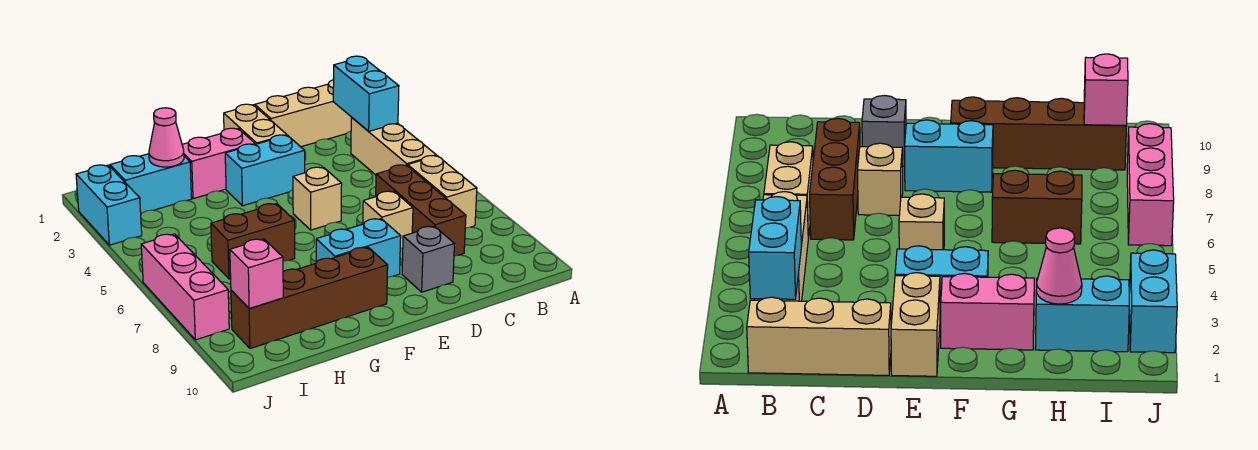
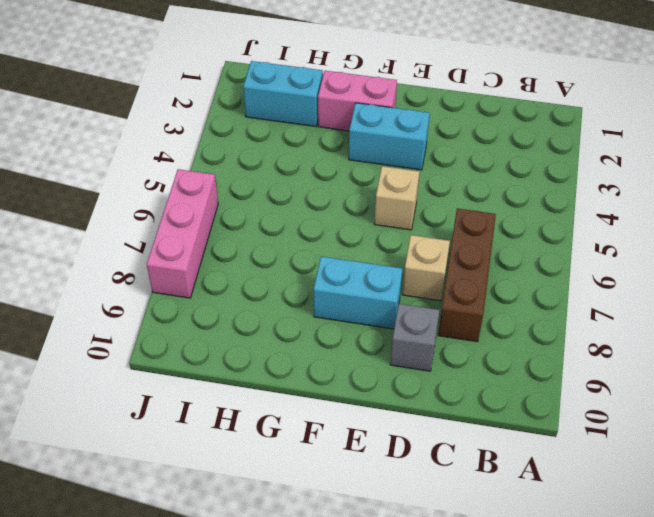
none -> tan brick B1:D1 level 1
none -> tan brick B3:B5 level 1
none -> tan brick B6:B7 level 1

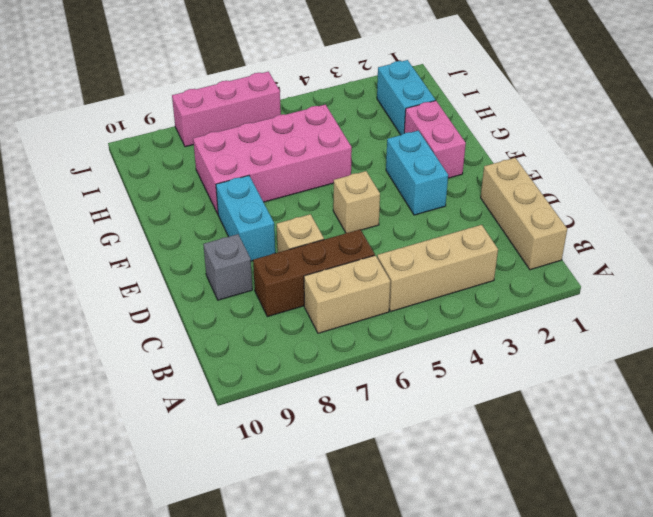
pink brick G5:H8 level 1 -> brown brick G6:H6 level 1
none -> tan brick E1:E2 level 1
none -> brown brick F9:I9 level 1
none -> cyan brick J2:J3 level 1

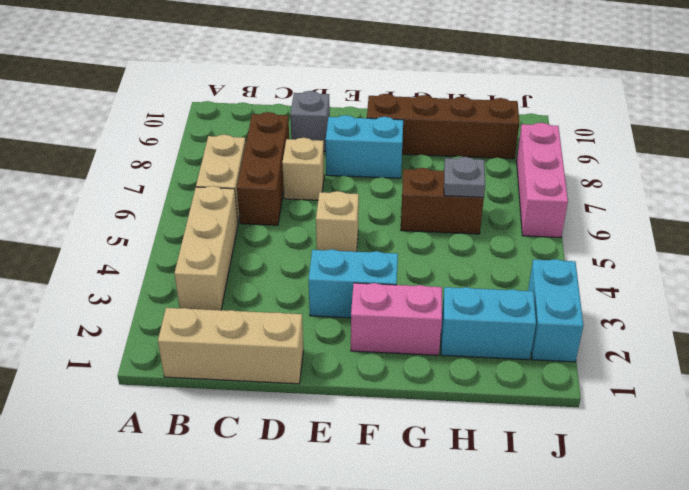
grey plate H6 level 2 -> none
none -> tan brick E1:E2 level 1
none -> cyan brick B2:B3 level 2
none -> pink cone H2 level 2

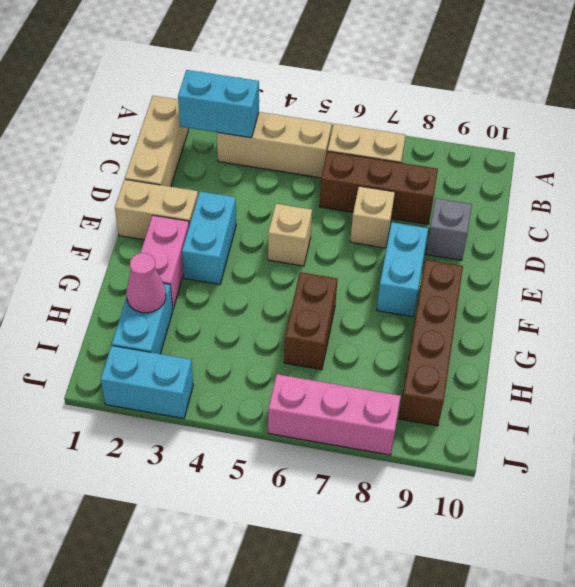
none -> pink brick I9 level 2

